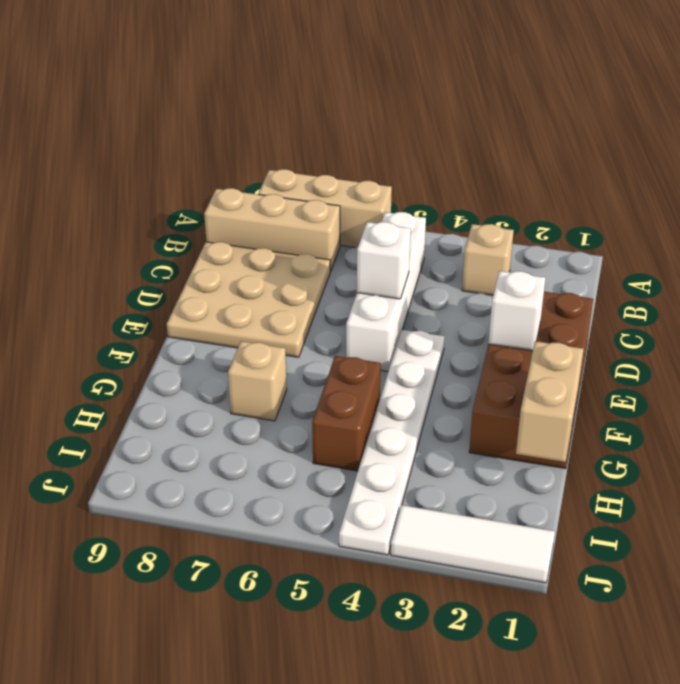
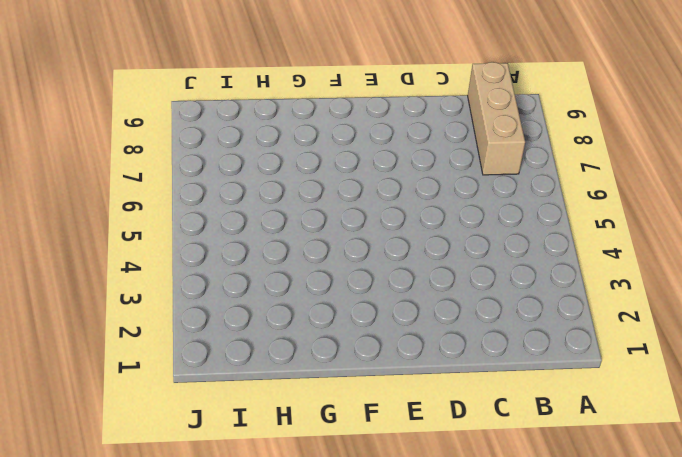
none -> tan brick A6:A8 level 1
none -> tan brick B3 level 1
none -> white brick B5:E5 level 1

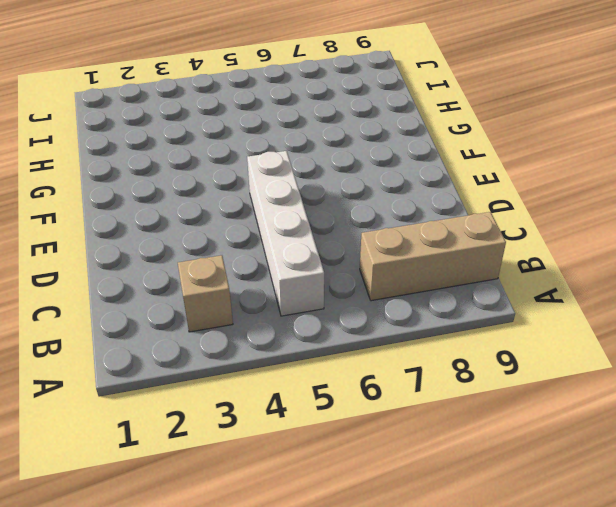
none -> tan brick A6:A8 level 1
none -> tan plate C7:E9 level 1
none -> brown brick D1:G2 level 1

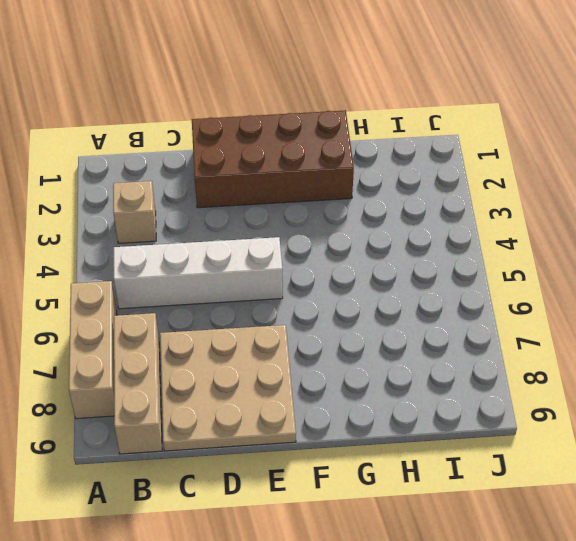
none -> white plate E4:J4 level 1
none -> brown brick G5:H5 level 1
none -> tan brick G7 level 1

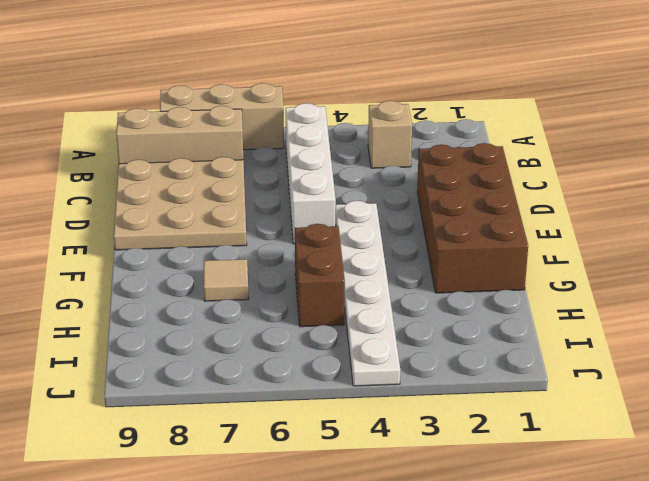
tan tile G7 level 1 -> tan brick G7 level 1
none -> white tile J1:J3 level 1
none -> white brick D5 level 2
none -> white brick E2 level 2

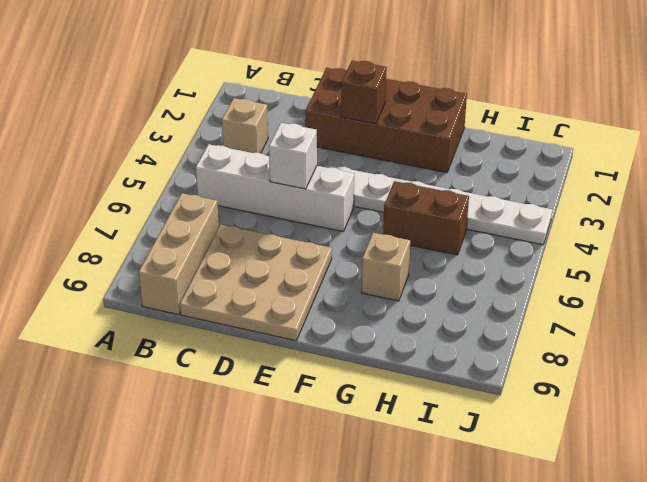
brown brick E2 level 2 -> white brick E2 level 2
none -> tan brick A6:A8 level 1
none -> white tile J1:J3 level 1
none -> tan brick G1:H1 level 2

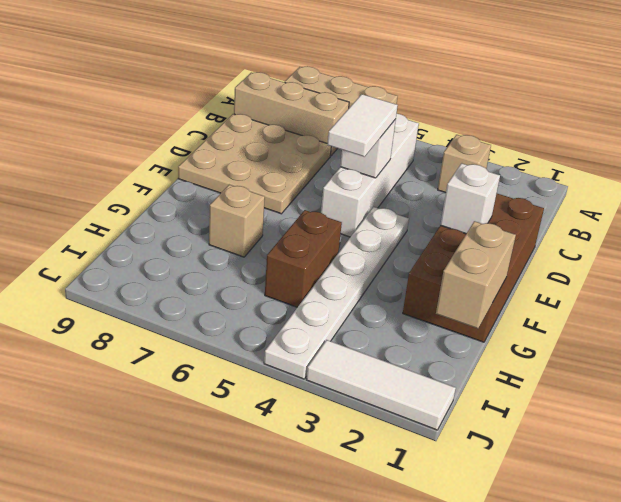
white tile D5:E5 level 3 -> none

